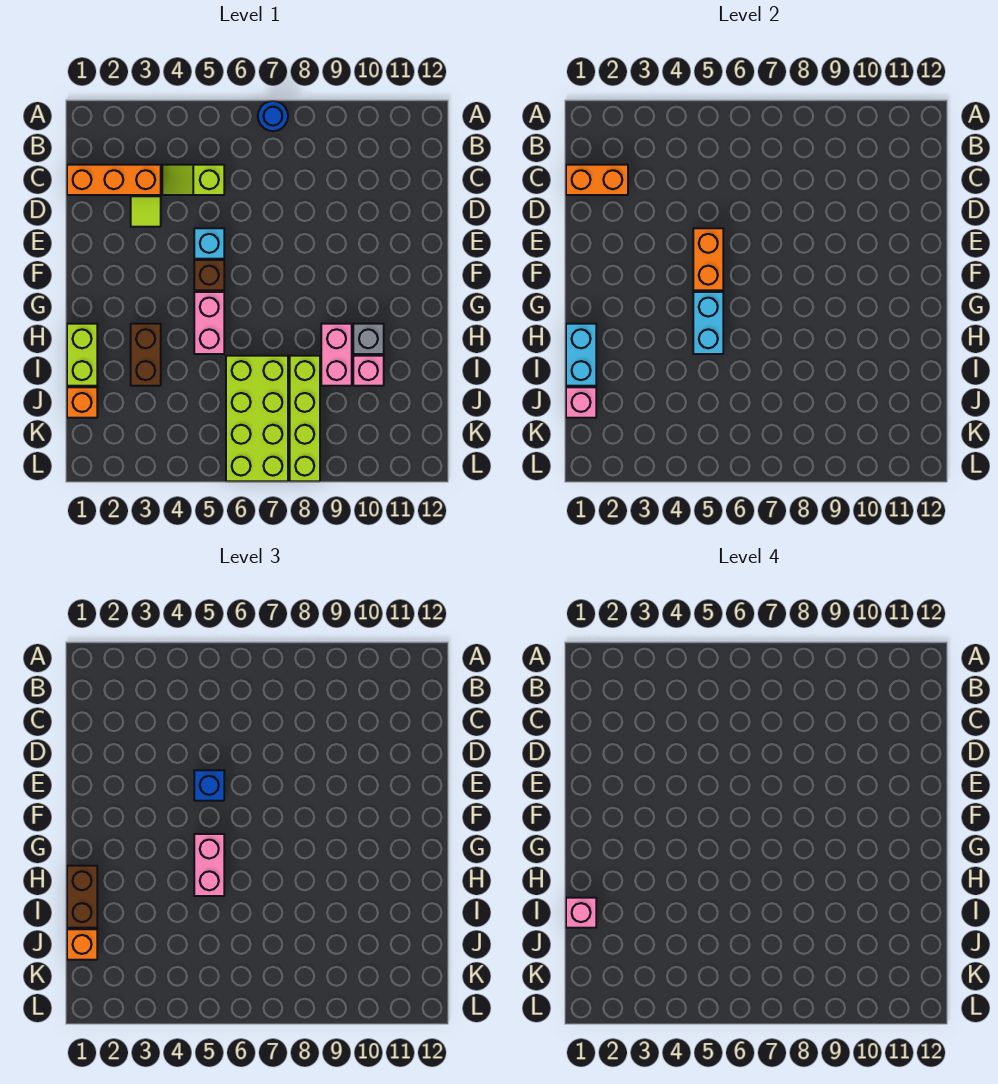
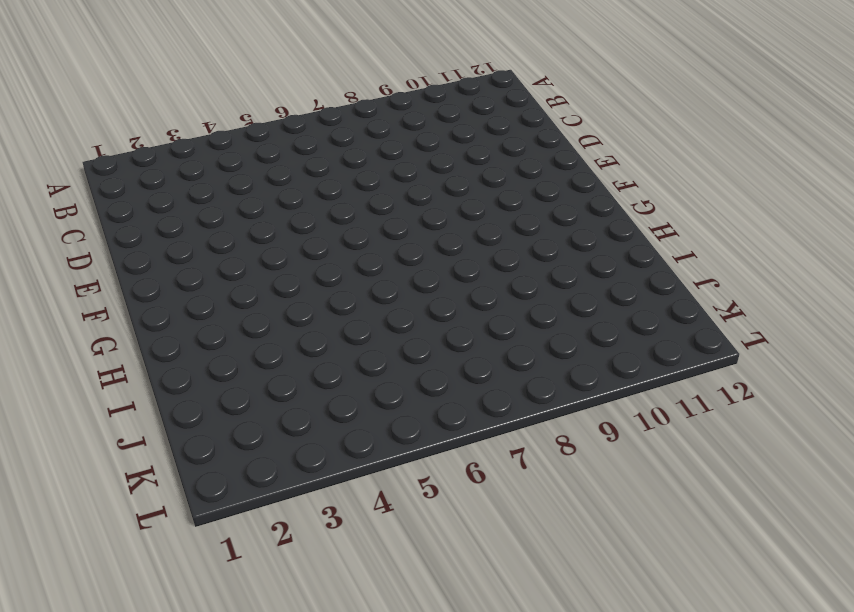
none -> blue round brick A7 level 1
none -> orange brick C1:C3 level 1
none -> lime slope C4:C5 level 1 top 5

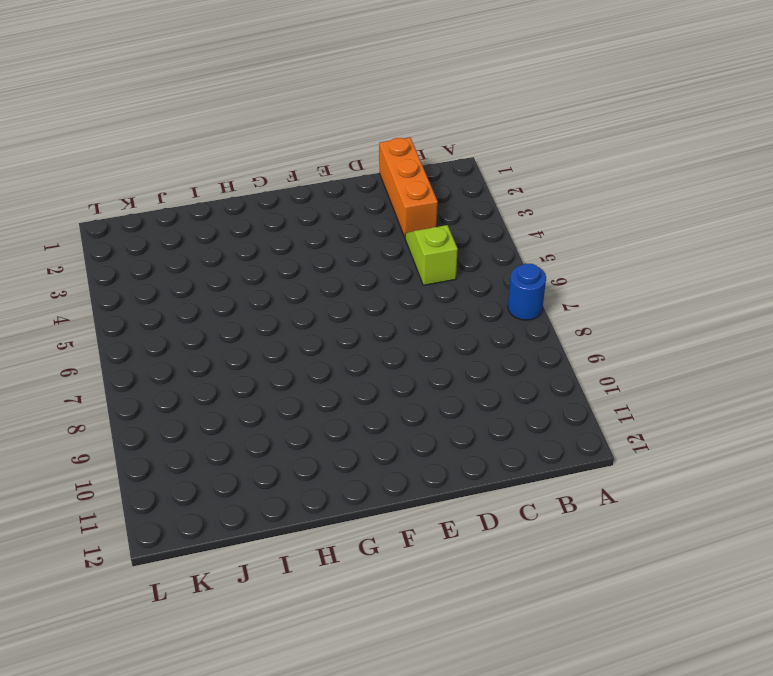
none -> lime tile D3 level 1
none -> cyan brick E5 level 1
none -> brown brick F5 level 1

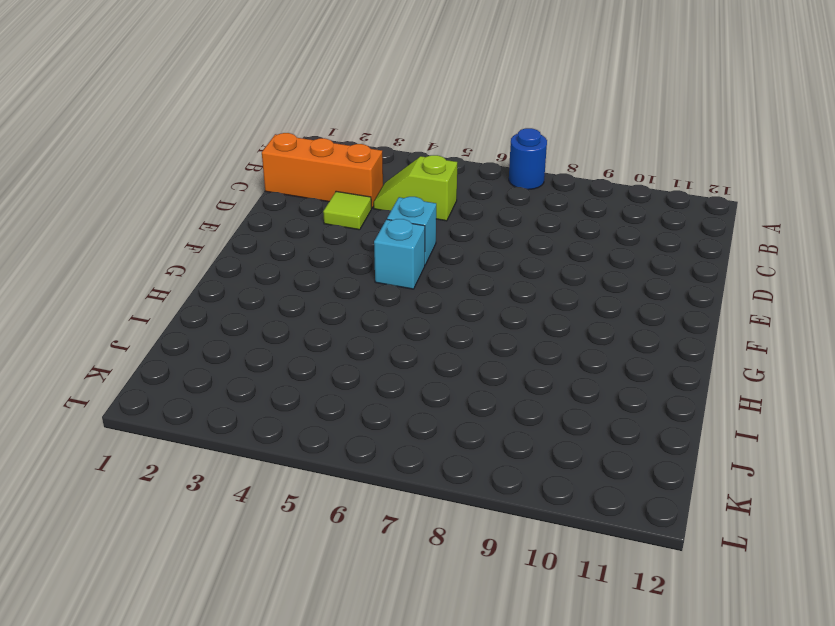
cyan brick F5 level 1 -> brown brick F5 level 1
none -> pink brick G5:H5 level 1
none -> lime brick H1:I1 level 1
none -> brown brick H3:I3 level 1

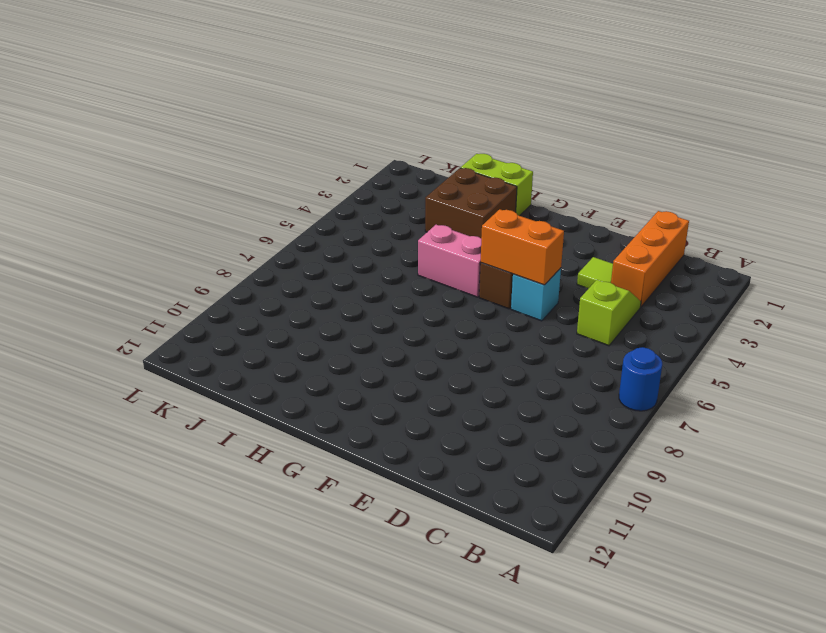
brown brick H2:I3 level 1 -> brown brick H3:I3 level 1
none -> pink brick H9:I9 level 1
none -> grey brick H10 level 1
none -> lime brick I6:L7 level 1

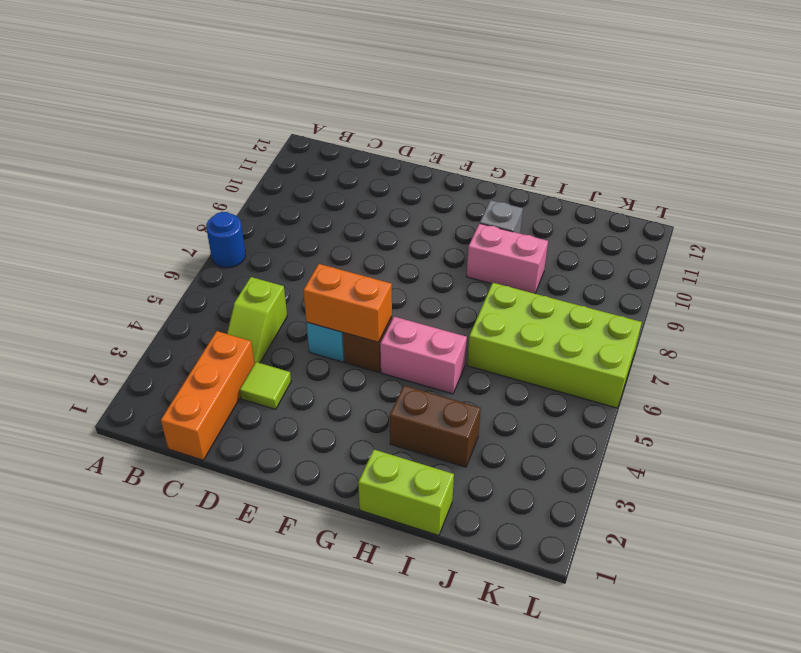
none -> lime brick I8:L8 level 1
none -> pink brick I10 level 1
none -> orange brick J1 level 1

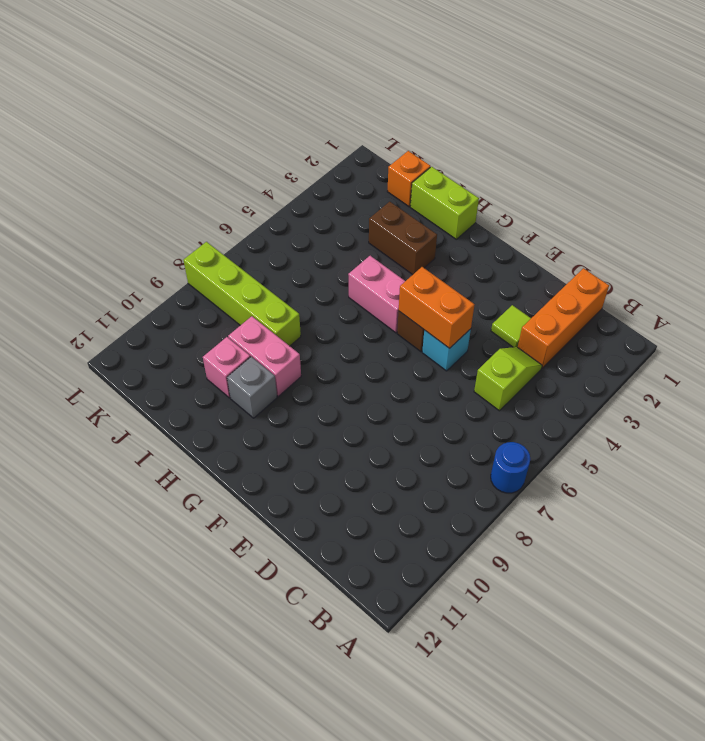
none -> lime brick I6:L7 level 1
none -> orange brick C1:C2 level 2
none -> cyan brick G5:H5 level 2

